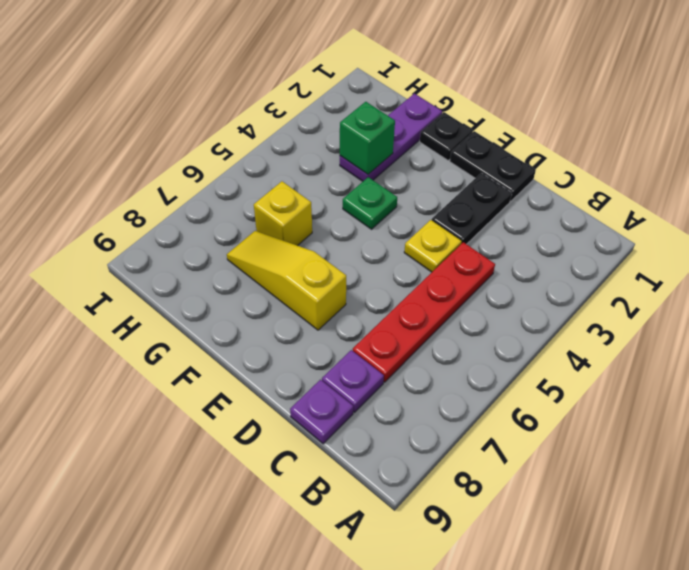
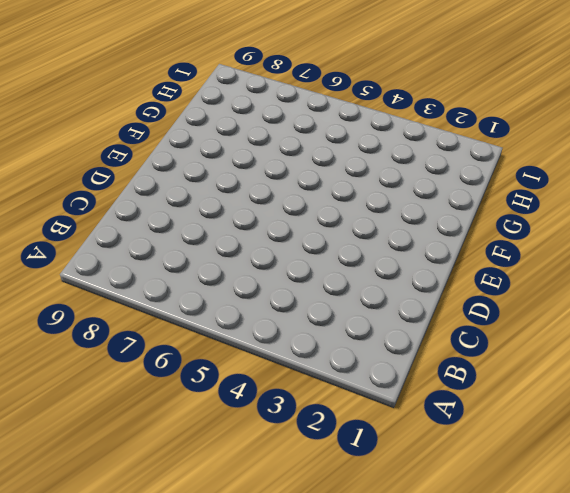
none -> red plate C4:C7 level 1
none -> purple plate C8 level 1
none -> purple plate C9 level 1

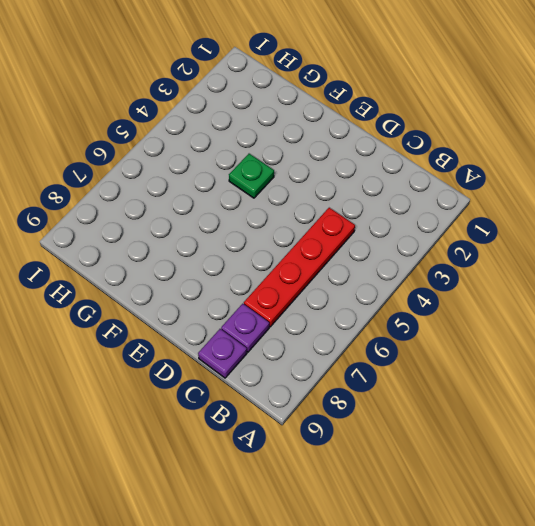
none -> black plate D1:E1 level 1
none -> black plate D2:D3 level 1
none -> yellow plate D4 level 1

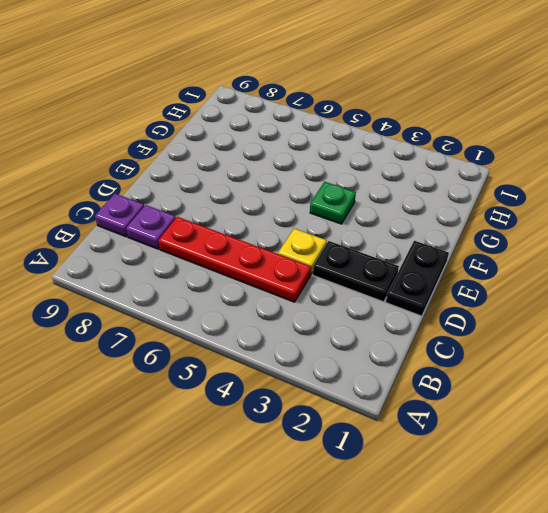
none -> yellow slope E7:G7 level 1 top E
none -> black plate F1 level 1
none -> purple plate G1:G3 level 1

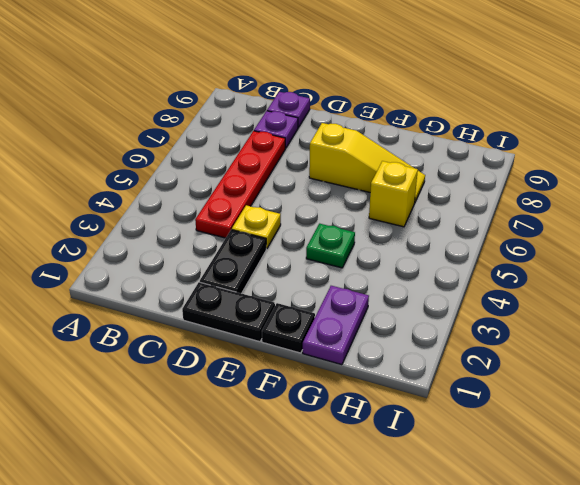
purple plate G1:G2 level 1 -> purple plate G1:G3 level 1
none -> green brick G3 level 2

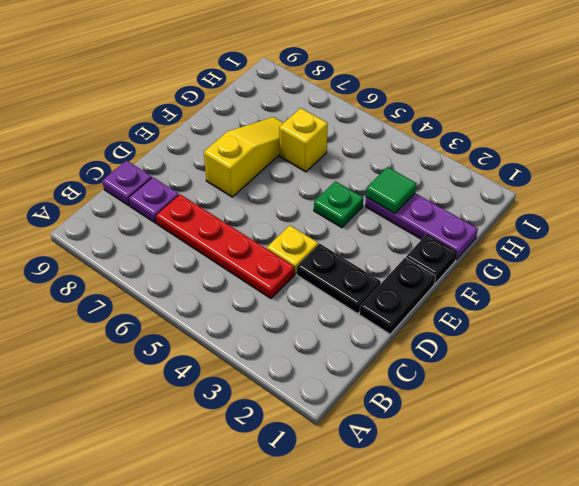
green tile G3 level 2 -> green brick G3 level 2

